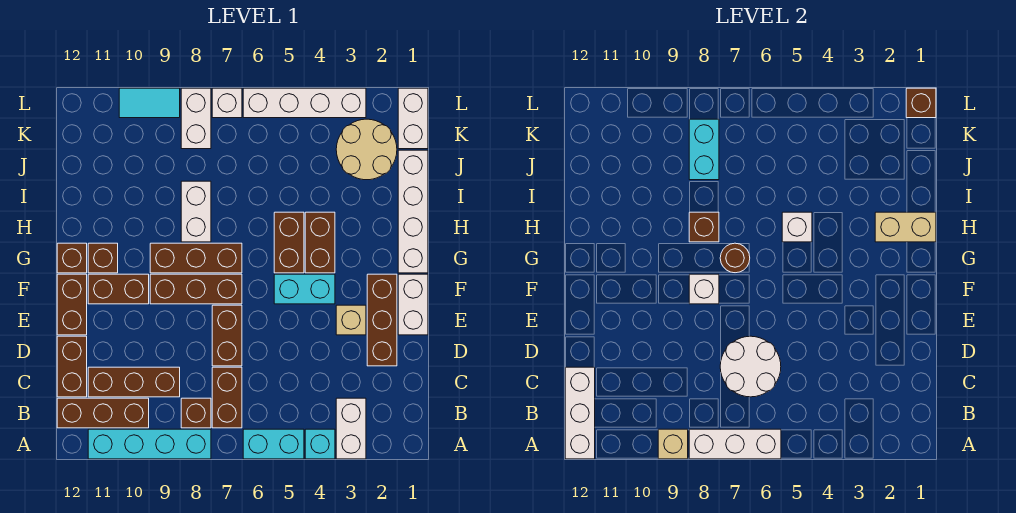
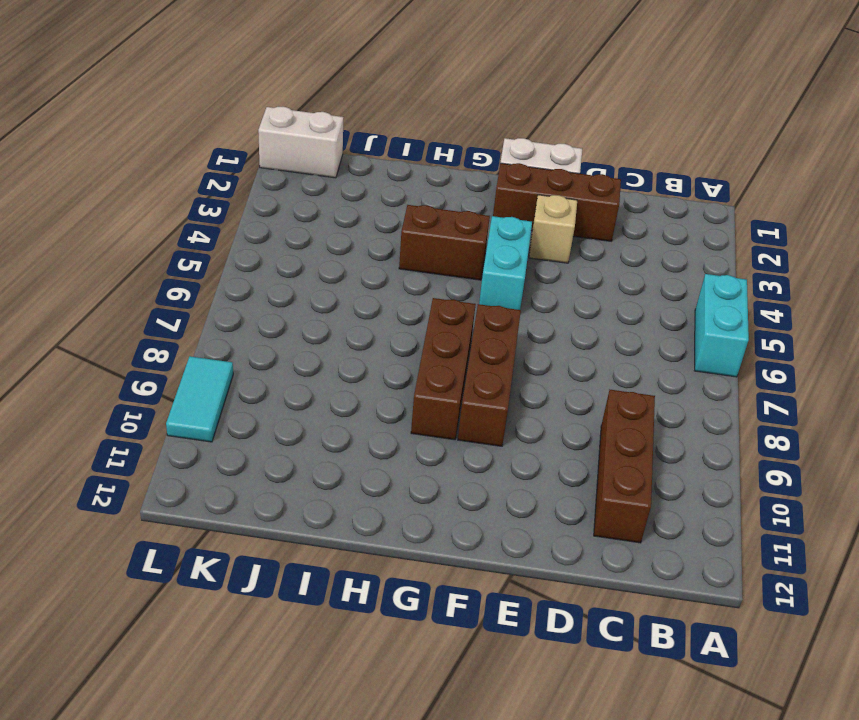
none -> white brick A3:B3 level 1
none -> cyan brick A4 level 1
none -> cyan brick A8:A11 level 1
none -> brown brick B7:C7 level 1

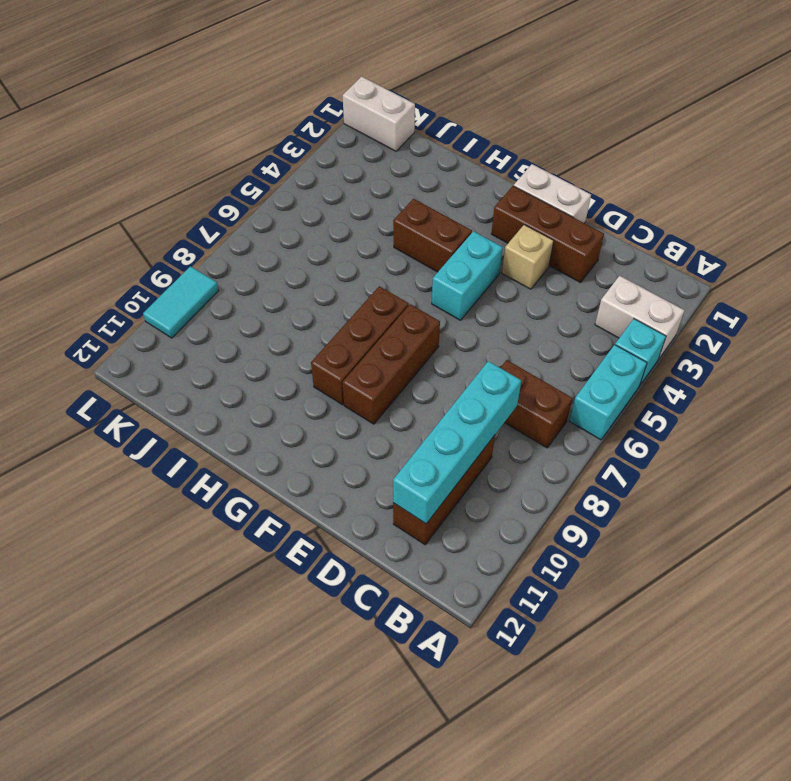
cyan brick C8:C11 level 2 -> cyan brick A8:A11 level 1
none -> brown brick B8 level 1
none -> brown brick B10:B12 level 1
none -> brown brick C12:D12 level 1
none -> brown brick D7:E7 level 1

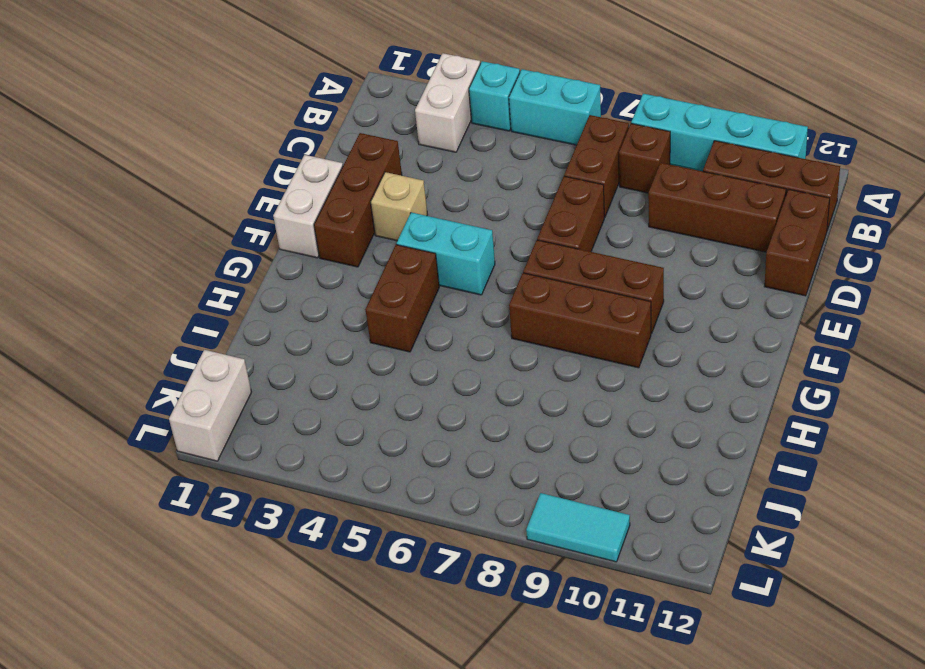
none -> brown brick E12:F12 level 1
none -> brown brick F10:F11 level 1
none -> white brick G1:J1 level 1
none -> brown brick G5:H5 level 1

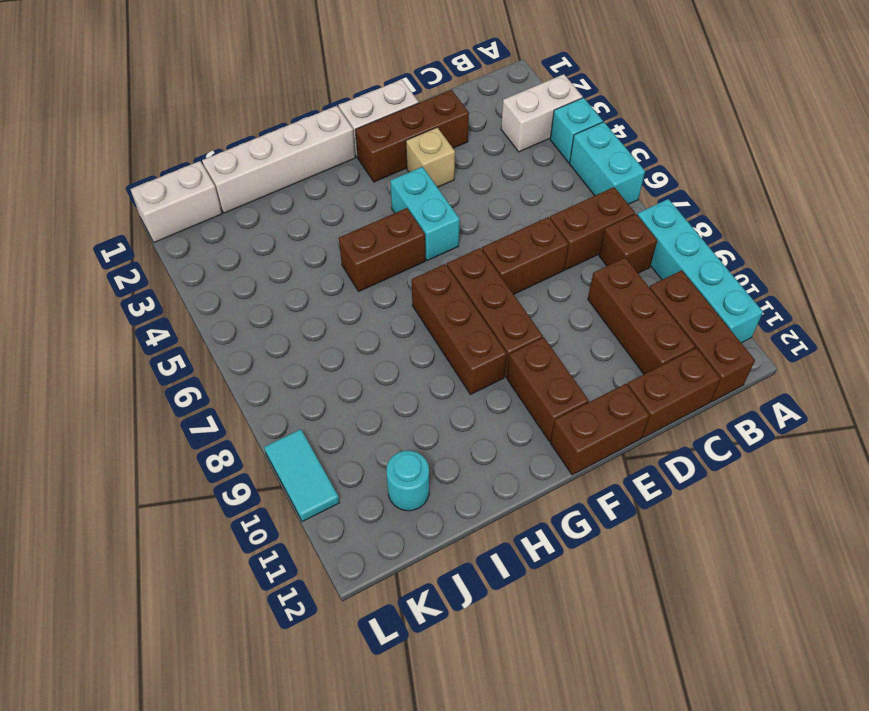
cyan round brick J11 level 1 -> none
none -> brown brick G4:H4 level 1
none -> brown brick G11 level 1
none -> brown brick G12 level 1
none -> white brick H8:I8 level 1

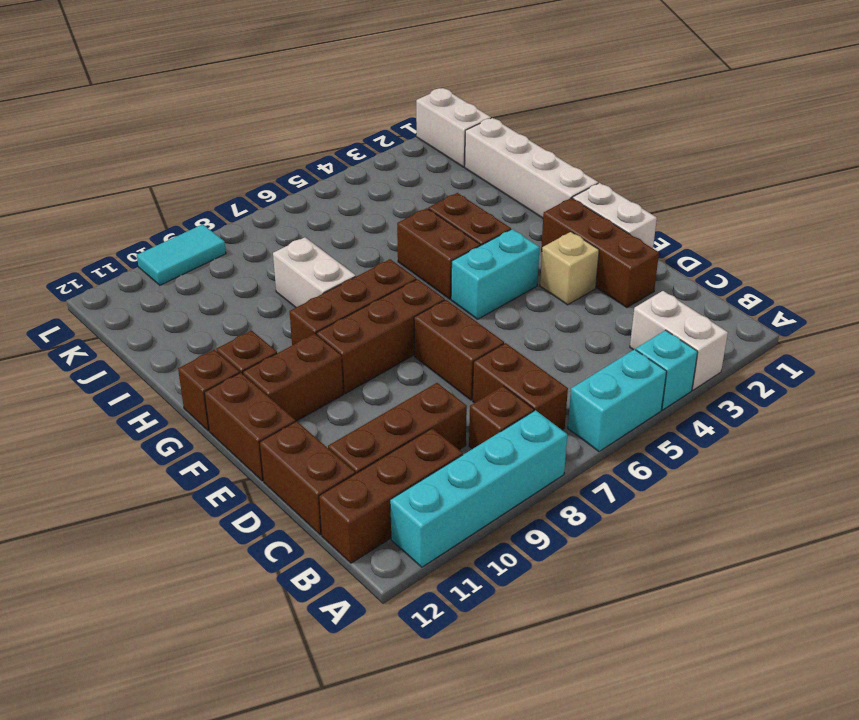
none -> tan round brick J2:K3 level 1
none -> white brick K8:L8 level 1
none -> white brick L3:L6 level 1
none -> white brick L7 level 1

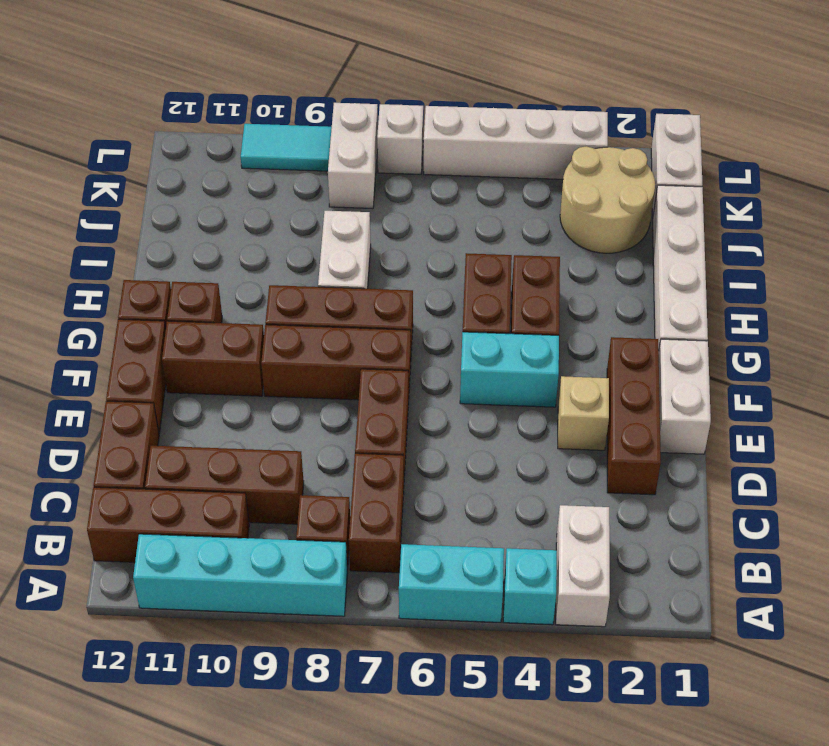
none -> white brick A6:A8 level 2
none -> tan brick A9 level 2
none -> white brick A12:C12 level 2
none -> white round brick C6:D7 level 2

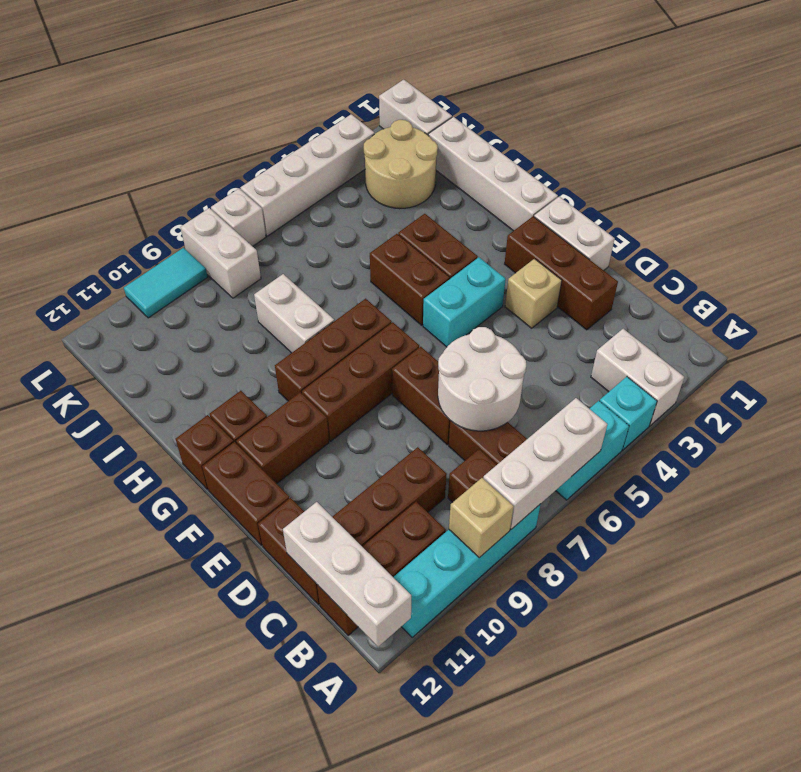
none -> white brick F8 level 2
none -> brown round brick G7 level 2
none -> tan brick H1:H2 level 2
none -> white brick H5 level 2

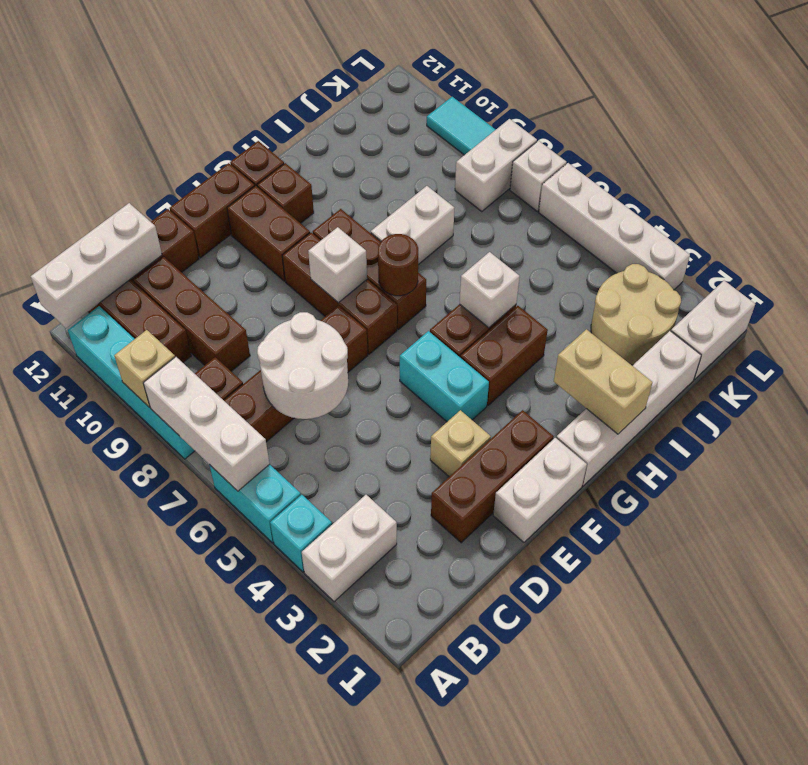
none -> brown brick H8 level 2
none -> cyan brick J8:K8 level 2
none -> brown brick L1 level 2

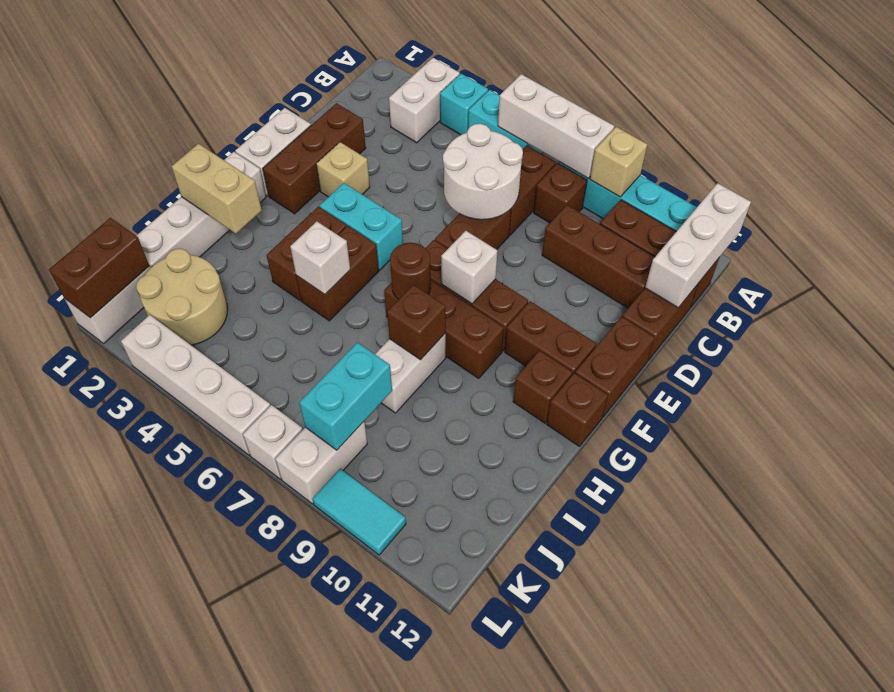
brown brick K1:L1 level 2 -> brown brick L1 level 2

